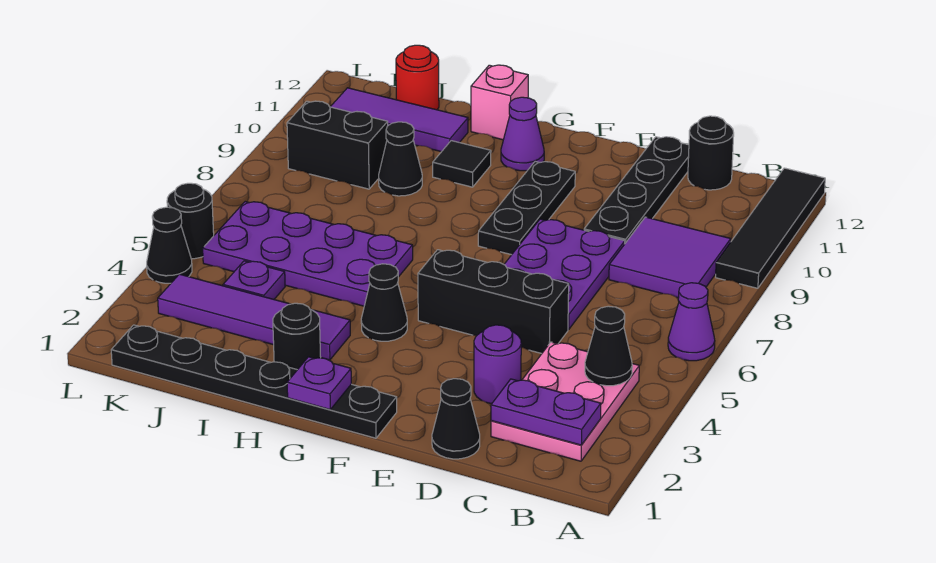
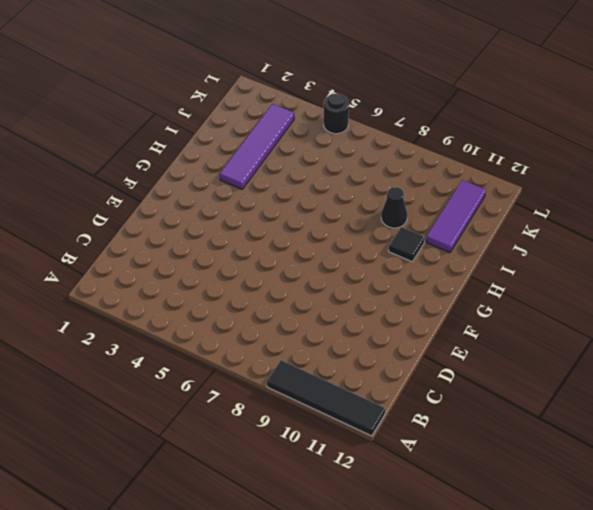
none -> purple cone A6 level 1
none -> pink plate B2:C4 level 1
none -> purple tile B8:C9 level 1

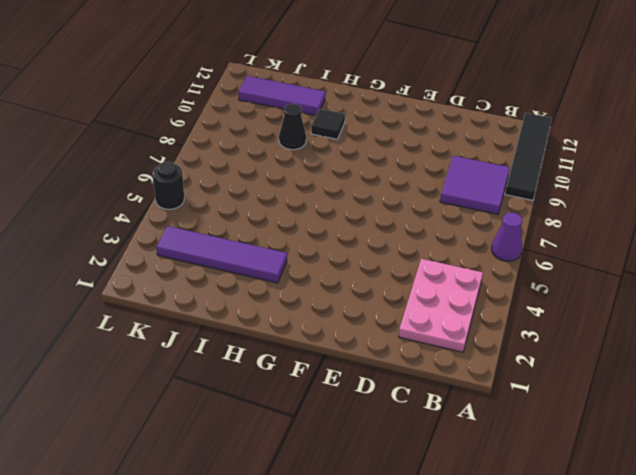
none -> black round brick C12 level 1
none -> black cone D1 level 1
none -> purple round brick D3 level 1

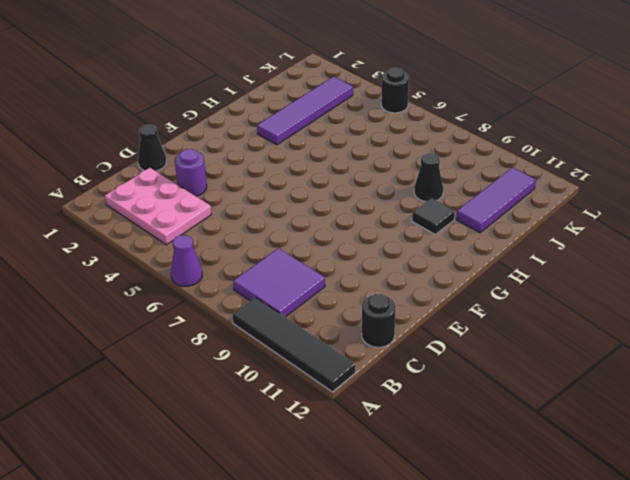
none -> black brick D5:F5 level 1
none -> purple plate D6:E8 level 1
none -> black plate D9:D12 level 1

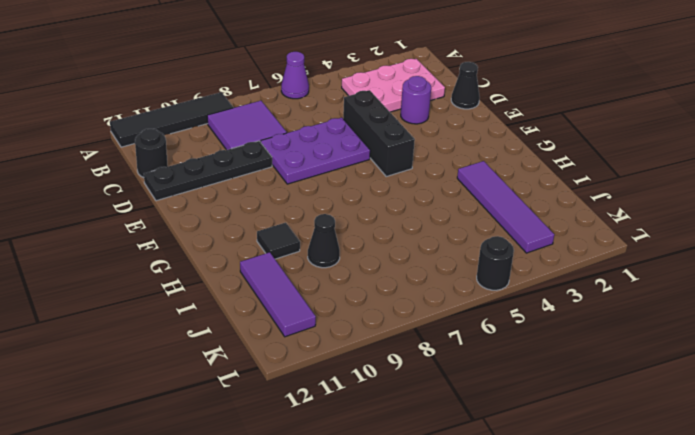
none -> black plate F1:K1 level 1
none -> black plate F8:F10 level 1
none -> black cone G4 level 1

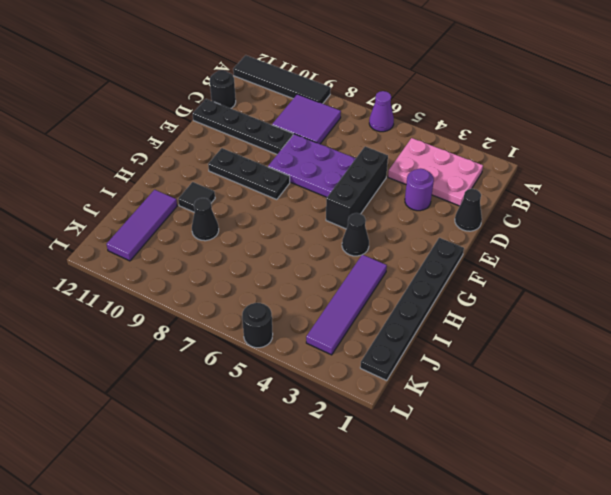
none -> purple cone G11 level 1
none -> black round brick H2 level 1
none -> purple plate H5:K6 level 1

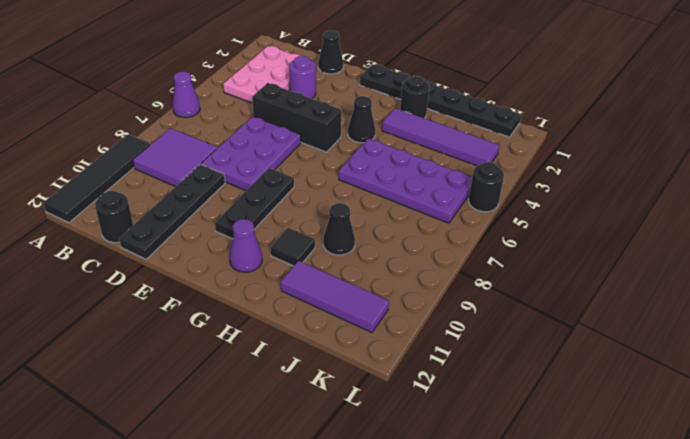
none -> pink brick H12 level 1
none -> purple plate J4 level 1
none -> black brick J9:K9 level 1

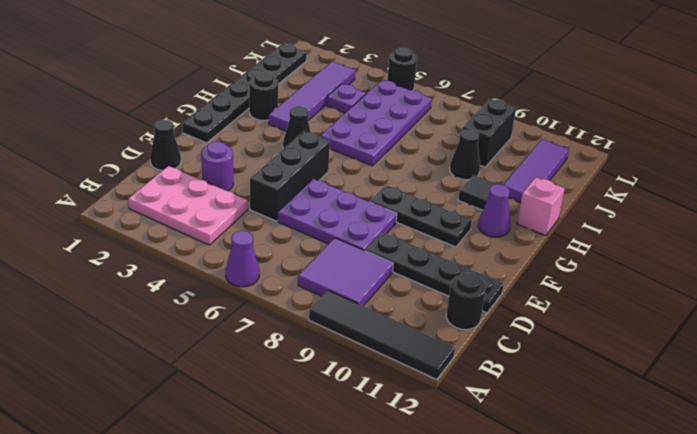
none -> red round brick J12 level 1
none -> black cone L4 level 1
none -> purple plate B2:C2 level 2

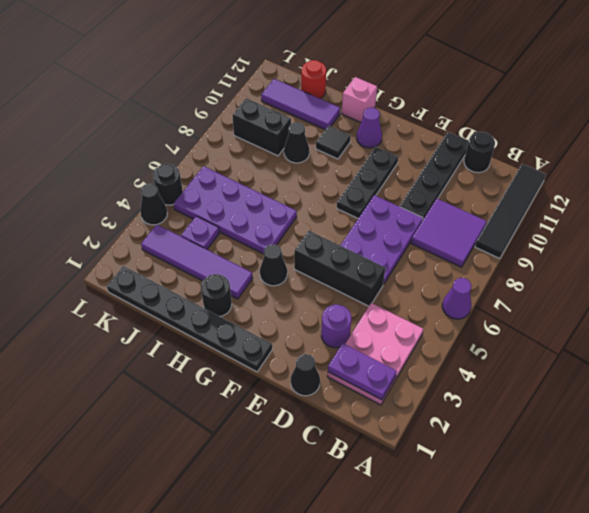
none -> black cone B4 level 2
none -> purple plate G1 level 2

